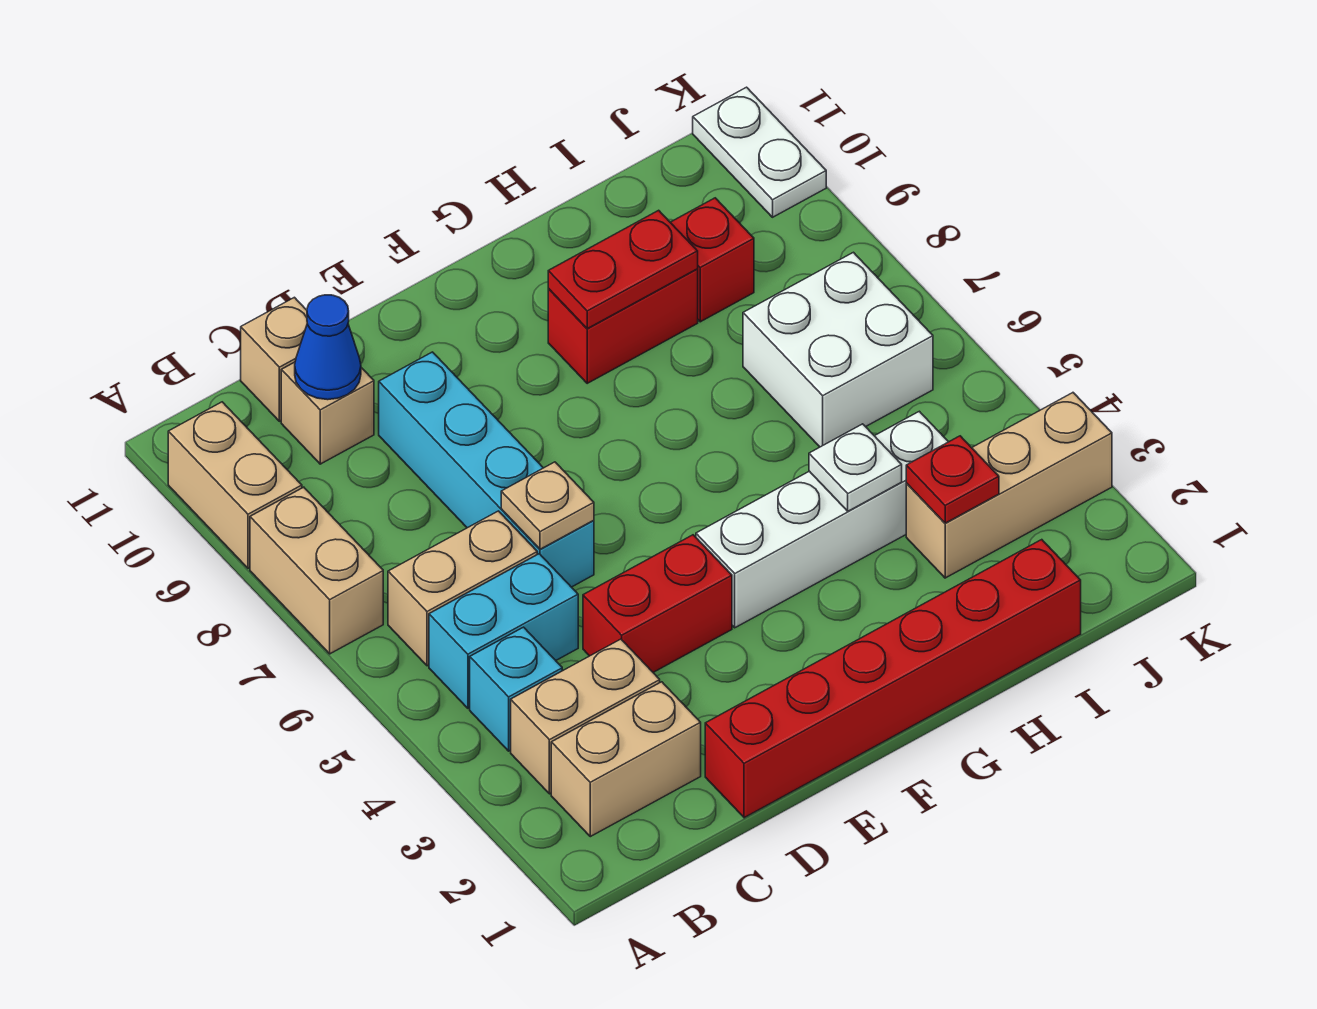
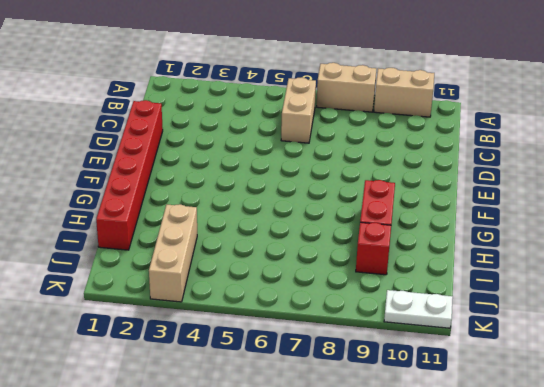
none -> tan brick B2:C2 level 1
none -> tan brick B3:C3 level 1
none -> cyan brick B4 level 1

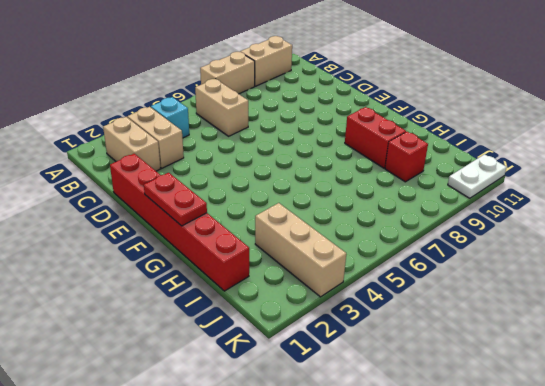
red plate F1:G1 level 2 -> red plate G9:H9 level 2
none -> cyan brick B5:C5 level 1
none -> tan brick C10 level 1
none -> tan brick C11 level 1

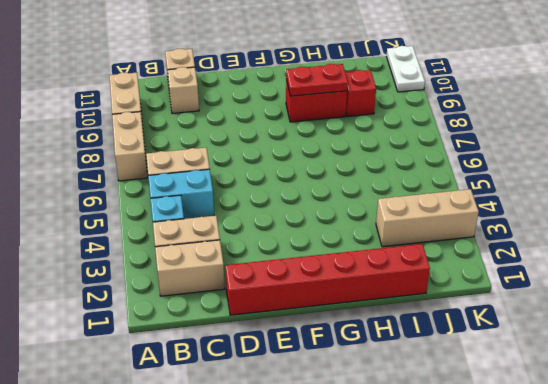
none -> red brick D4:E4 level 1
none -> cyan brick D6:D9 level 1
none -> white brick F4:I4 level 1

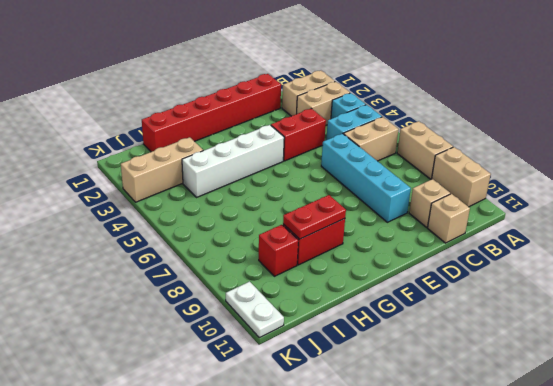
none -> white brick I6:J7 level 1
none -> blue cone C10 level 2
none -> tan plate D6 level 2

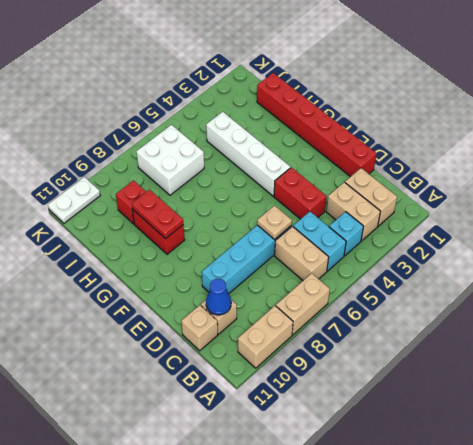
none -> tan brick I3:K3 level 1
none -> white plate H4 level 2
none -> red plate I3 level 2

